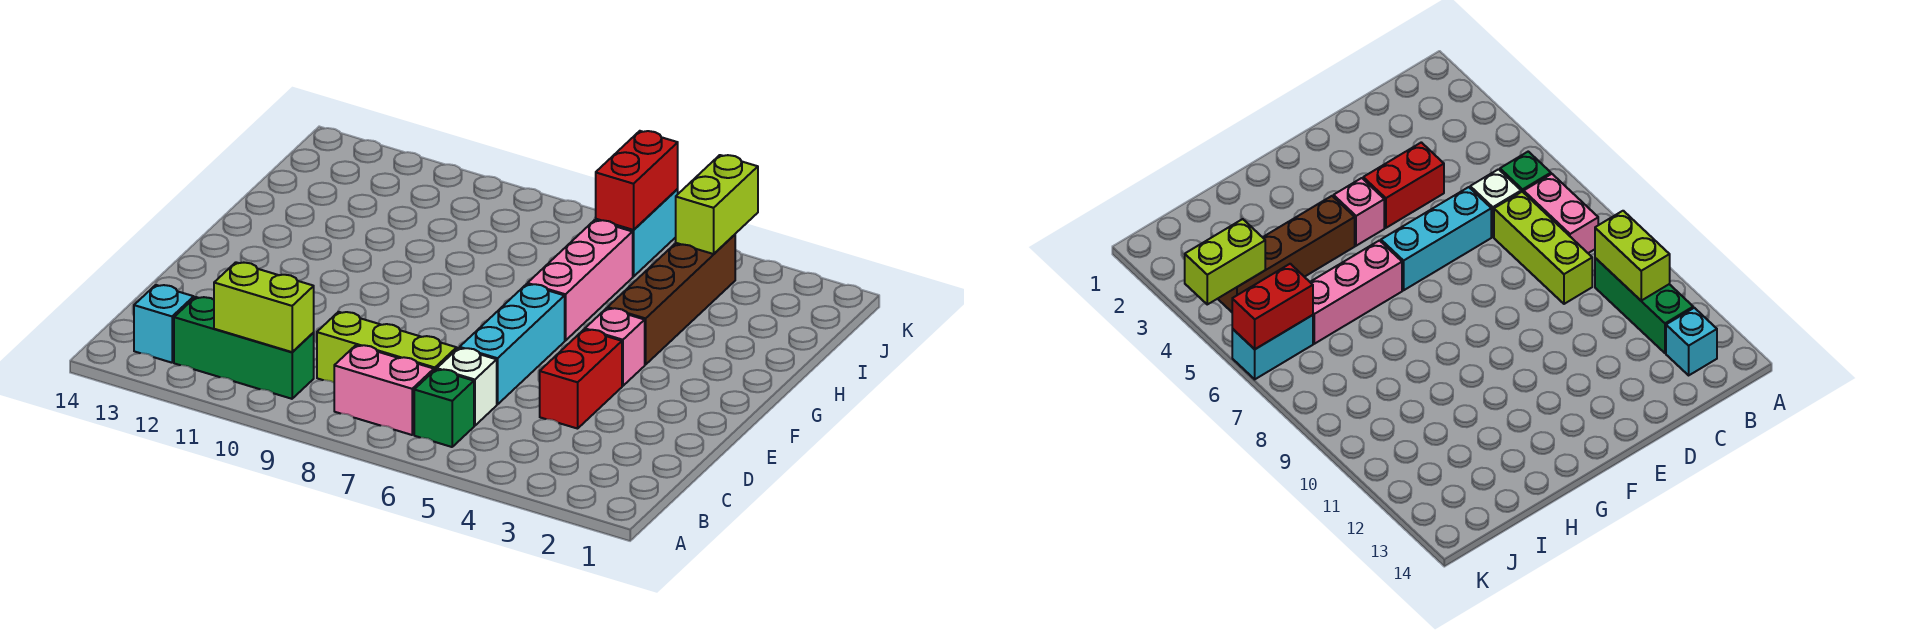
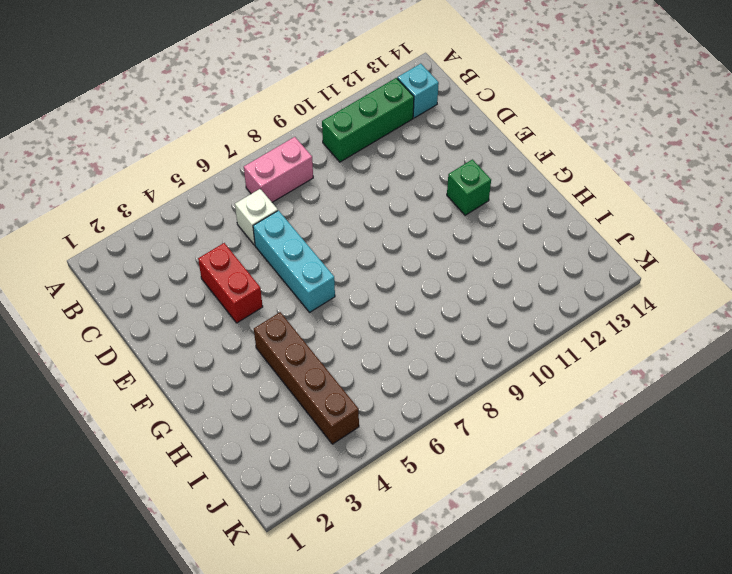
green brick F12 level 1 -> green brick B6 level 1
none -> lime brick C7:C9 level 1
none -> pink brick F4 level 1
none -> pink brick G6:I6 level 1

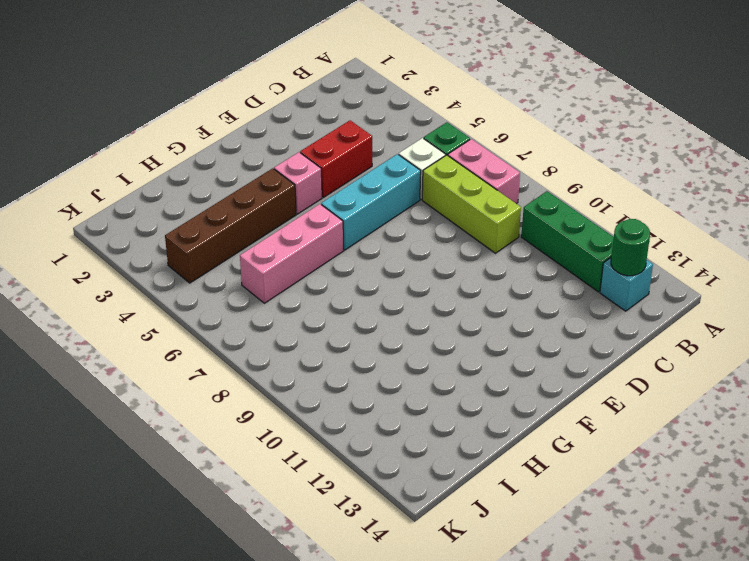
green round brick B13 level 2 -> none
none -> cyan brick J6:K6 level 1
none -> lime brick B10:B11 level 2
none -> lime brick J4:K4 level 2

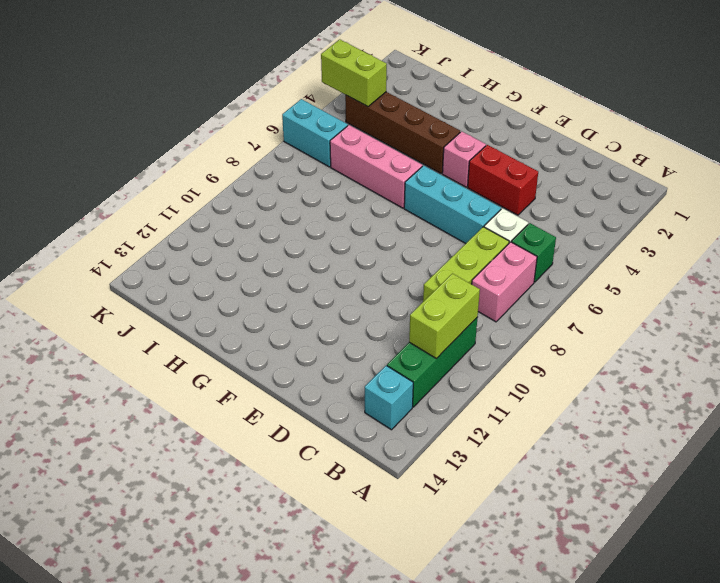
none -> red brick J6:K6 level 2

